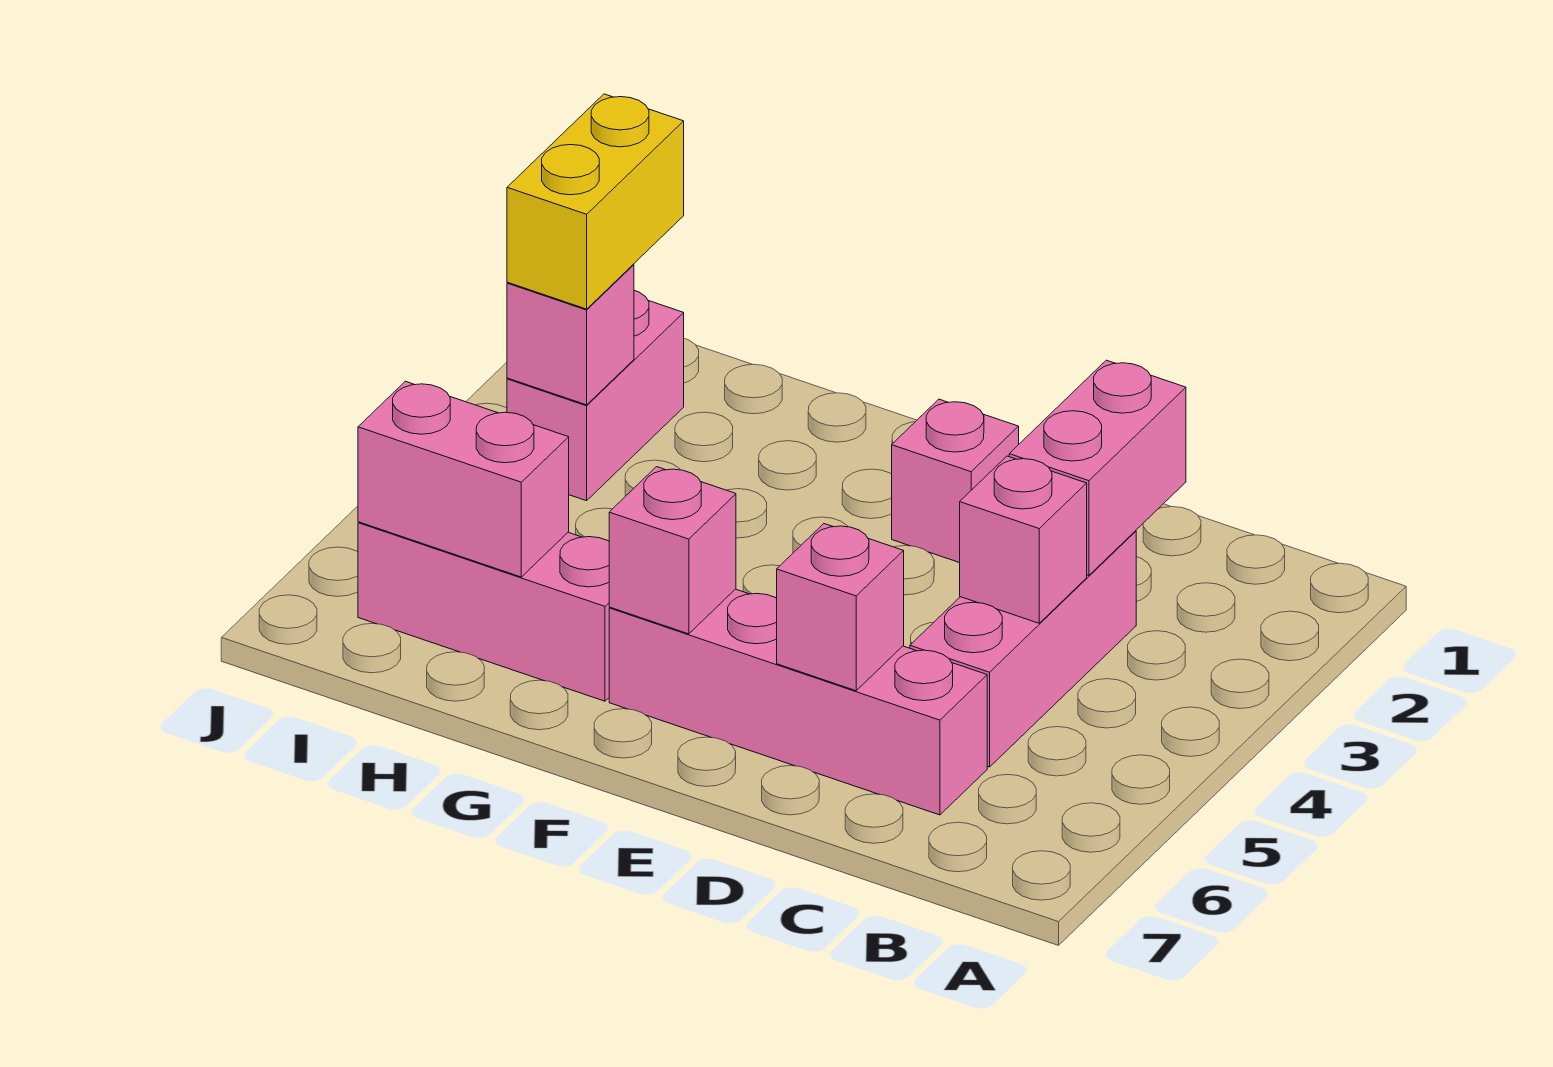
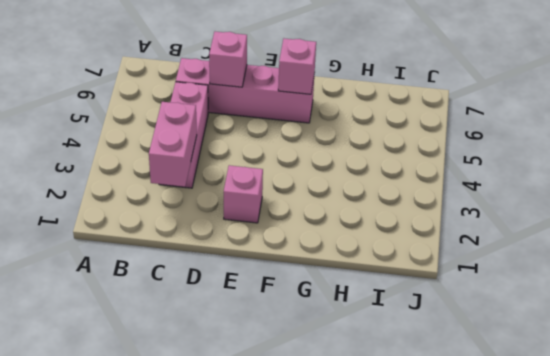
none -> pink brick G6:I6 level 1
none -> pink brick I2:I3 level 1
none -> pink brick C4 level 2

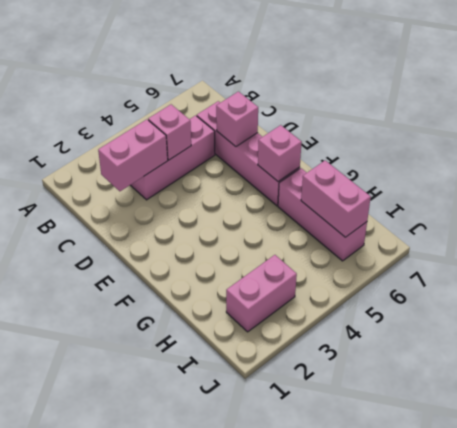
none -> pink brick E2 level 1
none -> pink brick I3 level 2
none -> yellow brick I2:I3 level 3

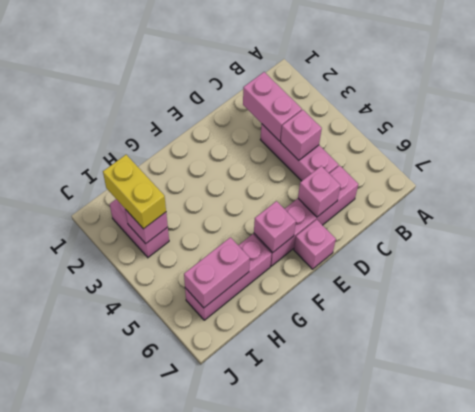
pink brick E7 level 1 -> pink brick E2 level 1

